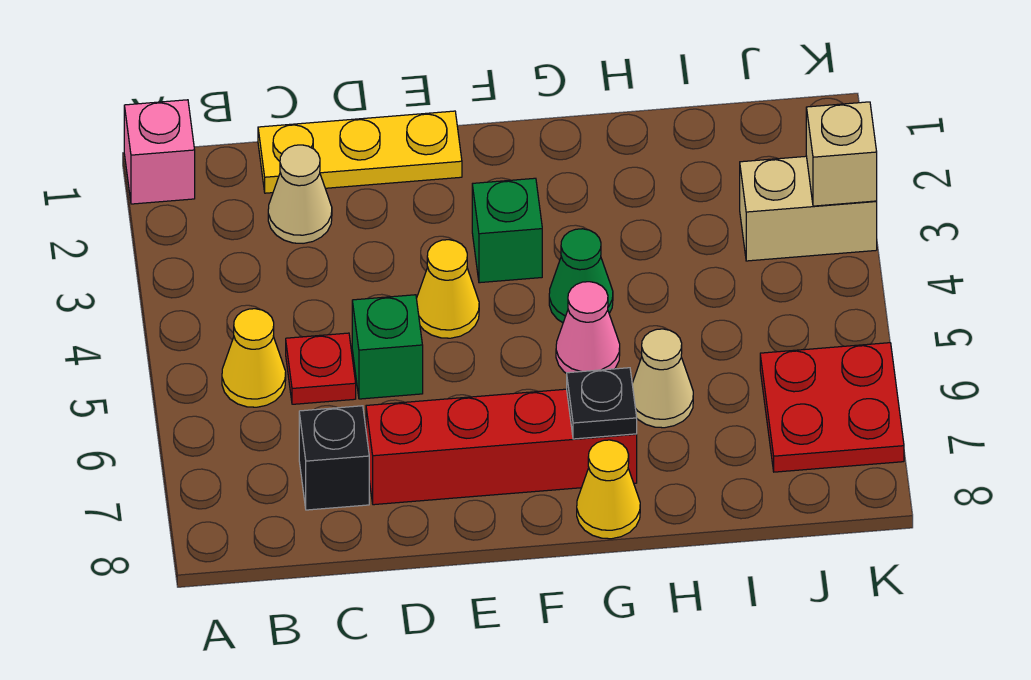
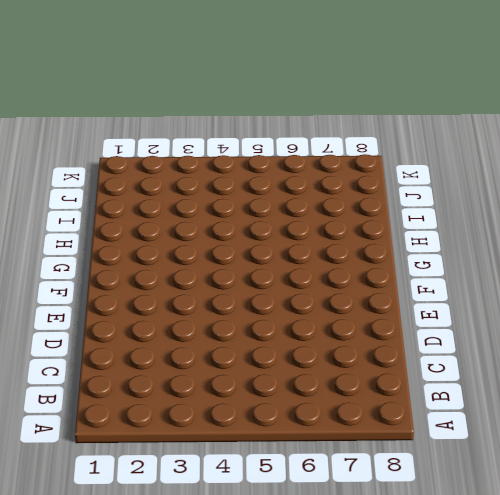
none -> pink brick A1 level 1
none -> yellow cone B5 level 1
none -> yellow plate C1:E1 level 1

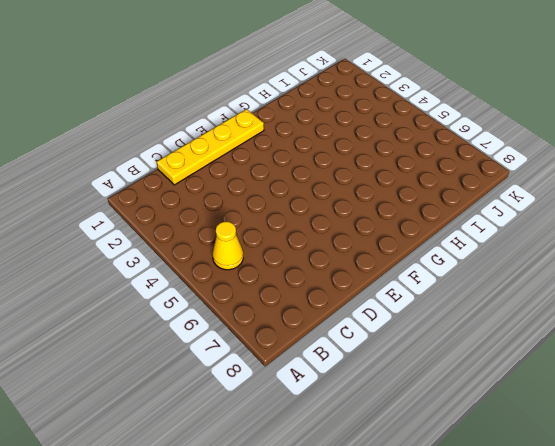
yellow plate C1:F1 level 1 -> yellow plate C1:E1 level 1
none -> pink brick A1 level 1
none -> tan cone C2 level 1
none -> red plate C5 level 1

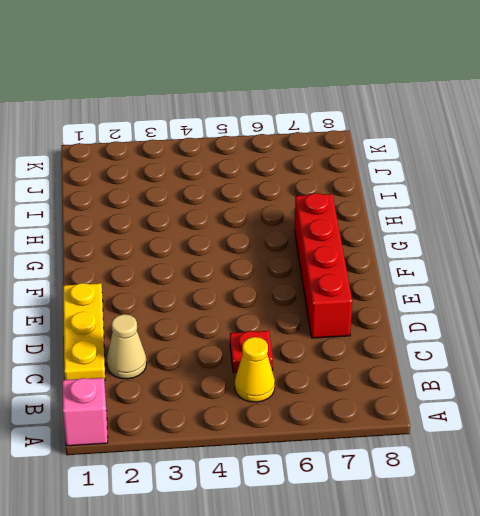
none -> black brick C7 level 1
none -> green brick D5 level 1
none -> yellow cone E4 level 1

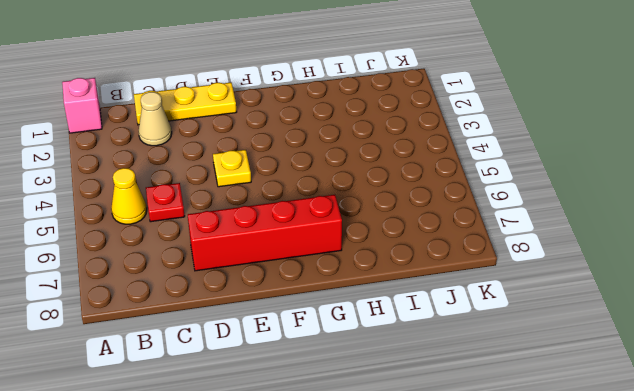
yellow plate E4 level 1 -> yellow cone E4 level 1
none -> black brick C7 level 1
none -> green brick D5 level 1
none -> green brick F3 level 1

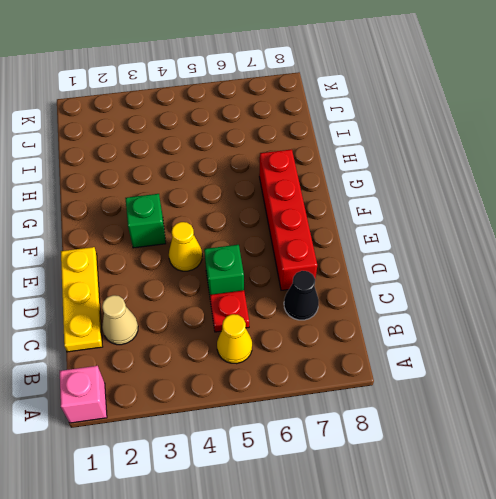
black cone C7 level 1 -> black brick C7 level 1
none -> green cone G4 level 1
none -> pink cone G5 level 1
none -> yellow cone G8 level 1

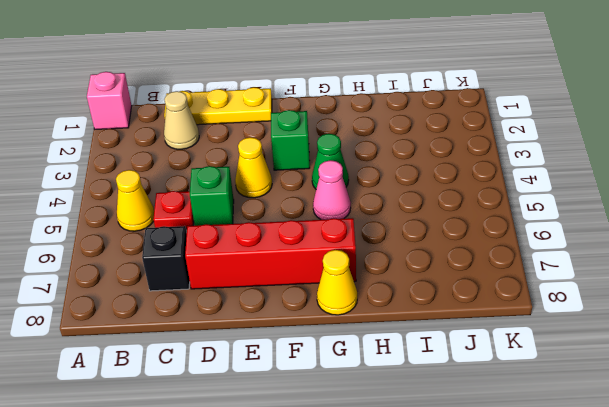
none -> tan cone H6 level 1
none -> tan brick J3:K3 level 1
none -> red plate J6:K7 level 1

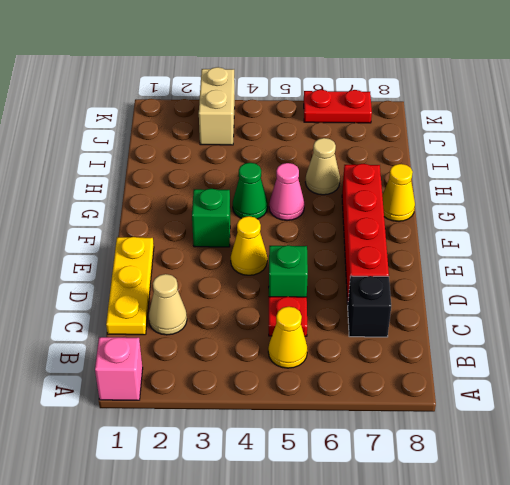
red plate K6:K7 level 1 -> red plate J6:K7 level 1
none -> black plate G7 level 2
none -> tan brick K3 level 2

